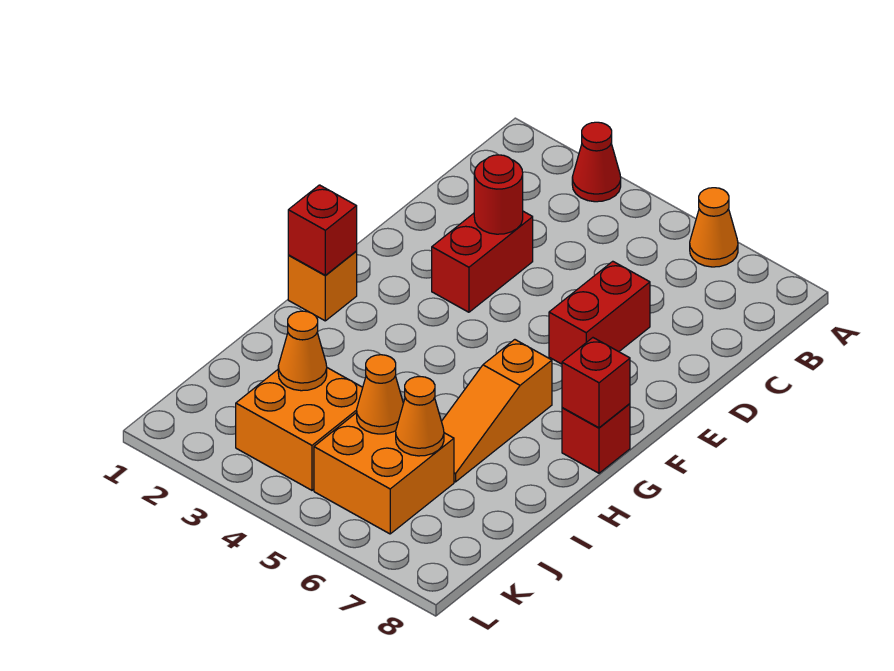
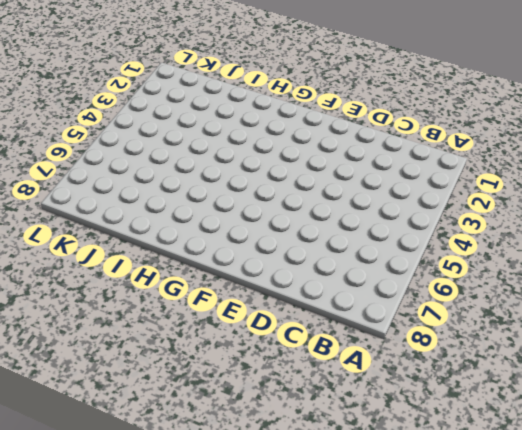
none -> red cone A3 level 1
none -> orange cone A6 level 1
none -> red brick D3:E3 level 1

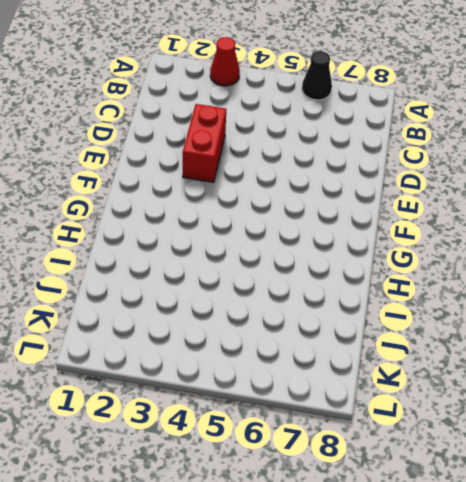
black cone A6 level 1 -> orange cone A6 level 1
none -> red brick D6:E6 level 1
none -> orange brick G1 level 1
none -> orange slope G6:I6 level 1 top G

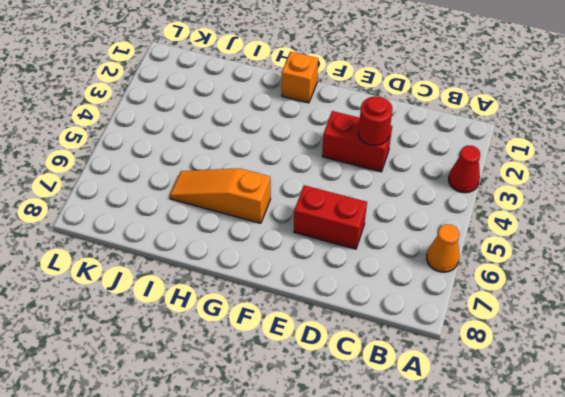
none -> red brick G8 level 1
none -> orange brick J3:K4 level 1
none -> orange brick J5:K6 level 1

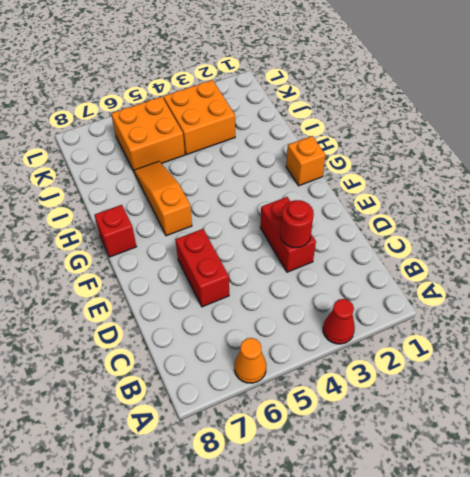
none -> red brick G1 level 2
none -> red brick G8 level 2
none -> orange cone J3 level 2

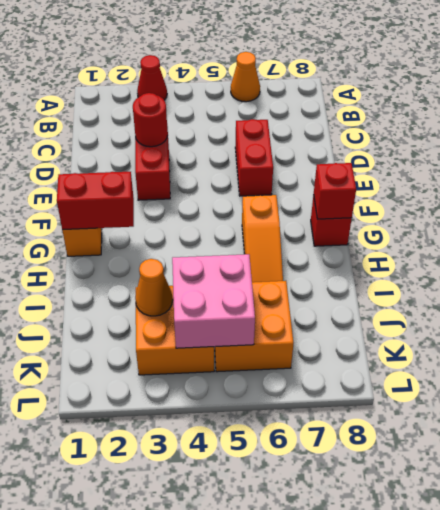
red brick G1:G2 level 2 -> red brick G1 level 2
pink brick J4:K5 level 2 -> orange cone J5 level 2
none -> orange cone J6 level 2

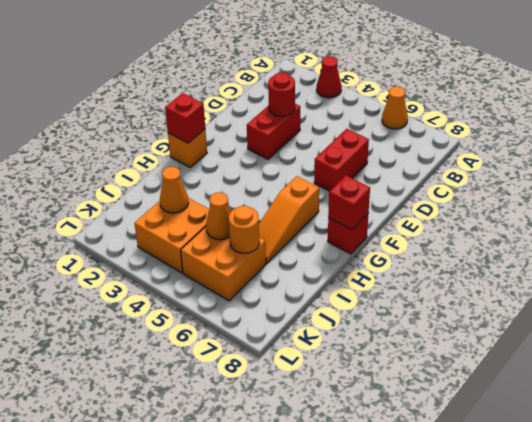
orange round brick J6 level 2 -> orange cone J6 level 2

